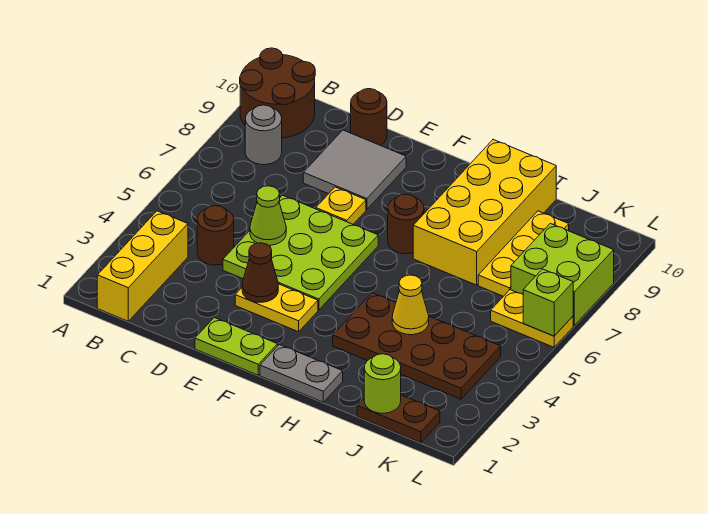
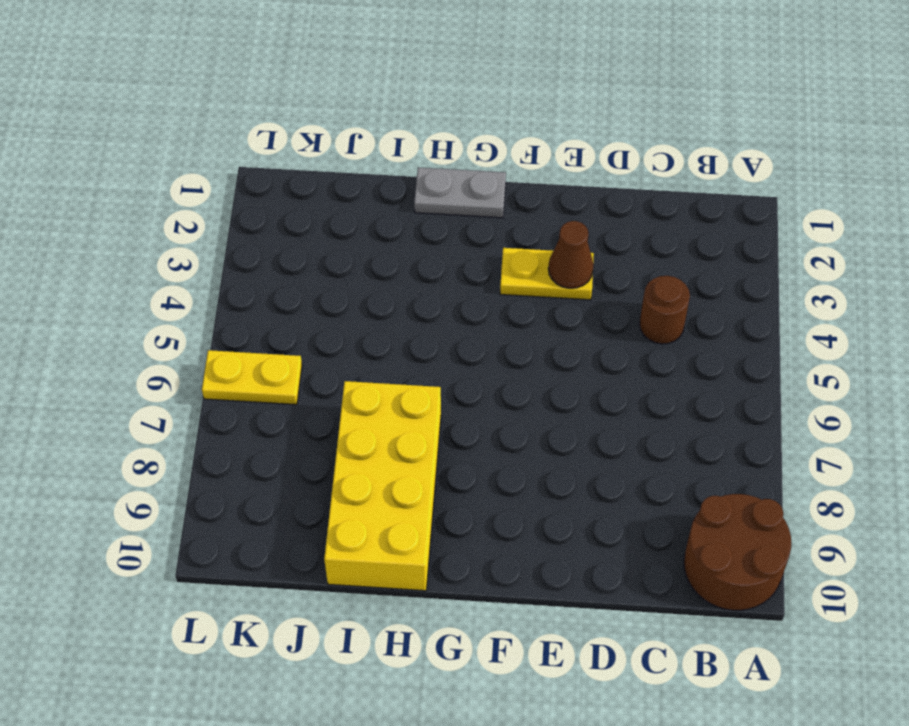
none -> yellow brick B1:B3 level 1
none -> grey round brick B8 level 1
none -> lime plate D4:F6 level 1

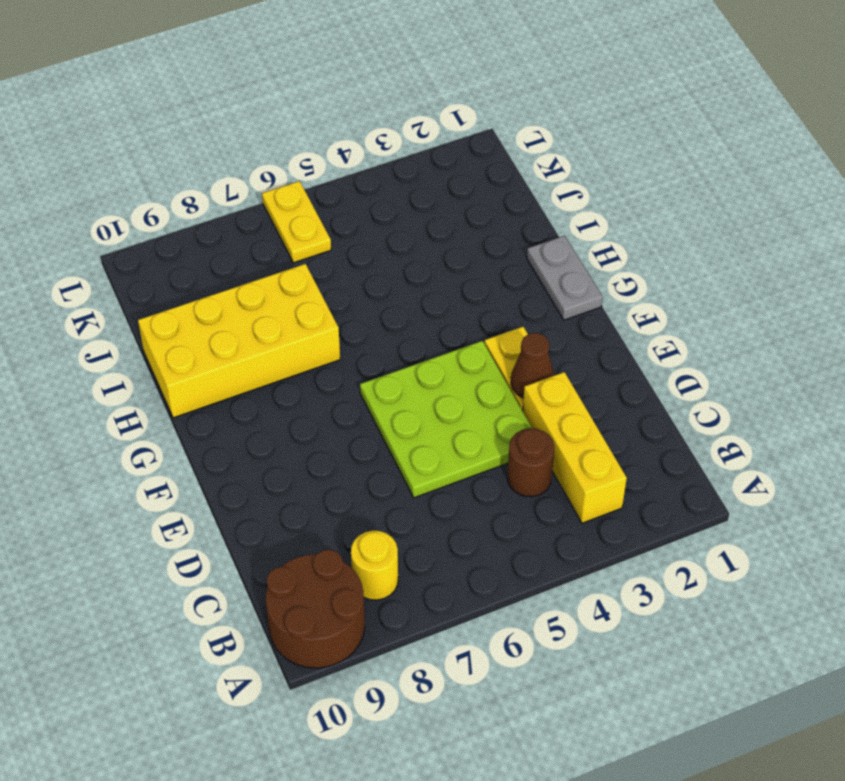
yellow brick B3:D3 level 1 -> yellow brick B1:B3 level 1
yellow round brick B8 level 1 -> grey round brick B8 level 1
none -> grey tile D8:E9 level 1
none -> brown round brick D10 level 1
none -> lime plate E1:F1 level 1

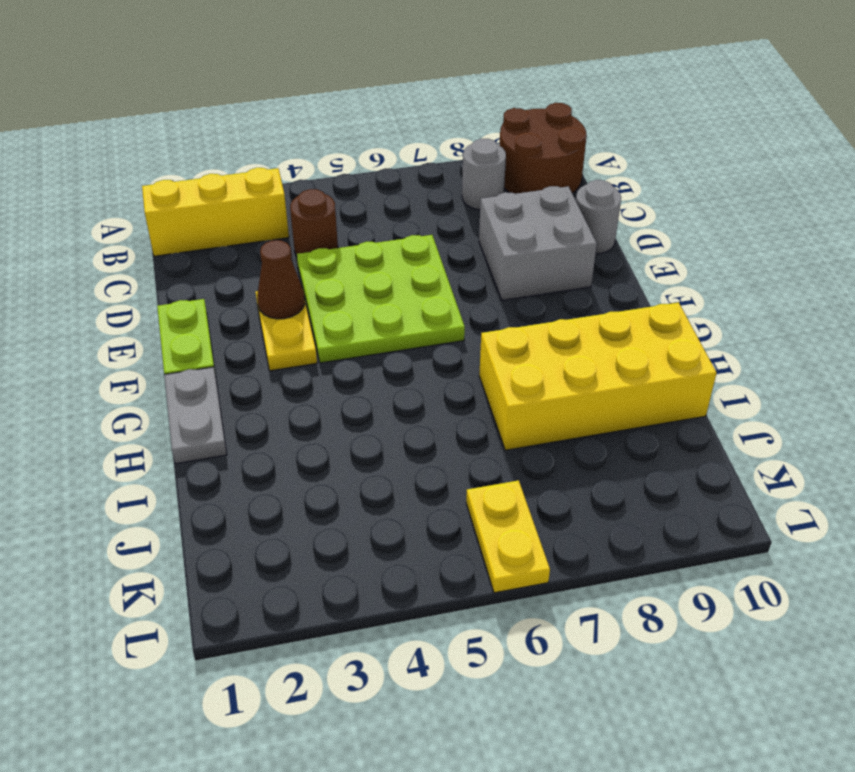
grey brick D8:E9 level 1 -> grey tile D8:E9 level 1
grey round brick D10 level 1 -> brown round brick D10 level 1
none -> yellow plate E7 level 1
none -> brown round brick G7 level 1
none -> brown plate H3:K4 level 1

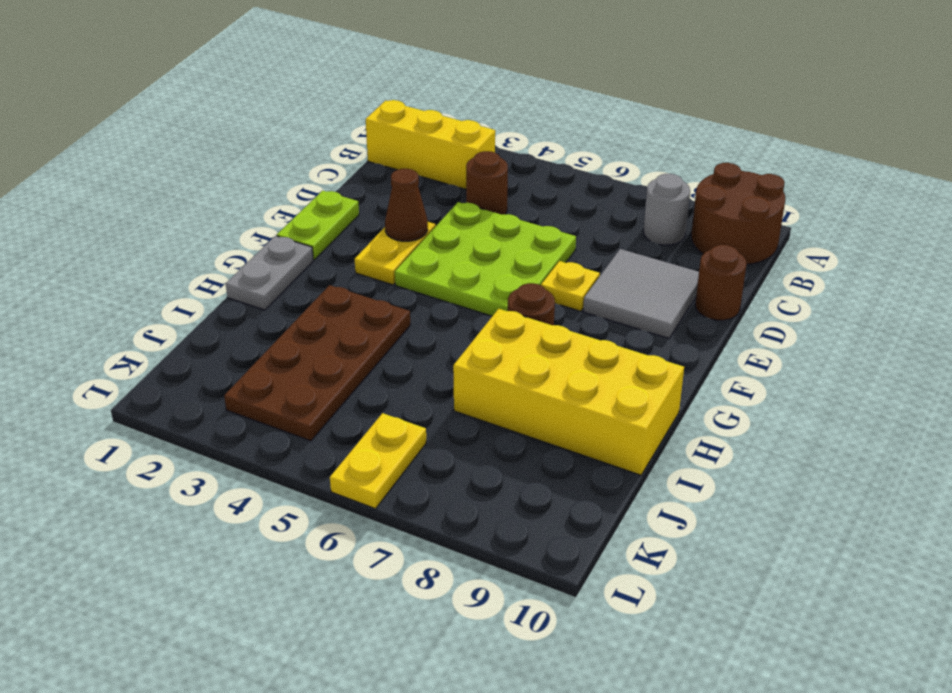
none -> brown plate J1:K1 level 1
none -> yellow plate J7:J9 level 1
none -> lime brick K7:L8 level 1

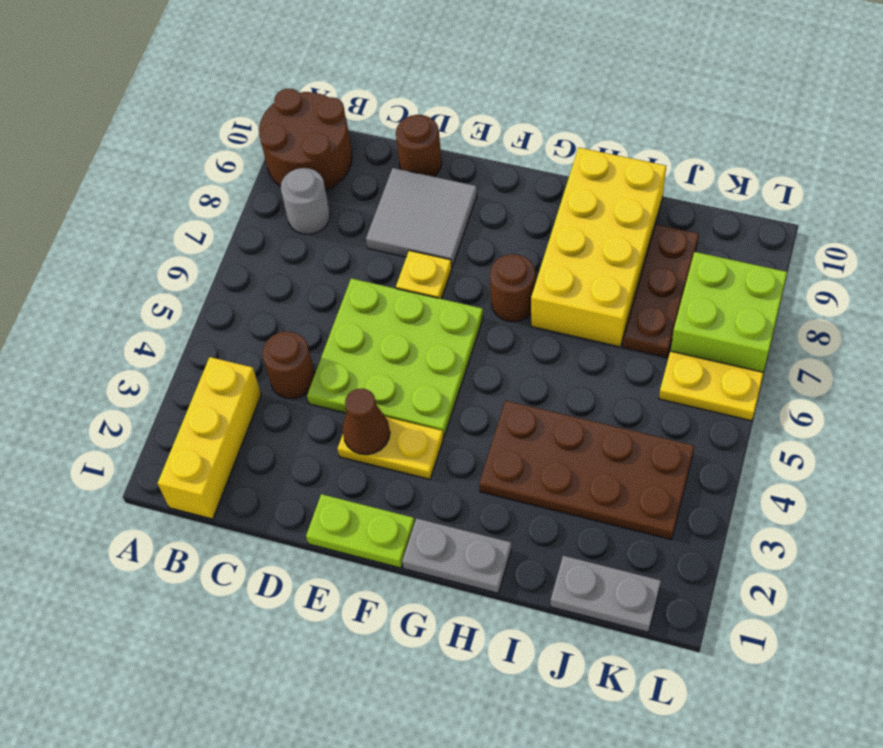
grey plate J1:K1 level 1 -> brown plate J1:K1 level 1
brown plate J7:J9 level 1 -> yellow plate J7:J9 level 1
none -> lime cone D5 level 2
none -> yellow cone I4 level 2
none -> lime round brick J1 level 2

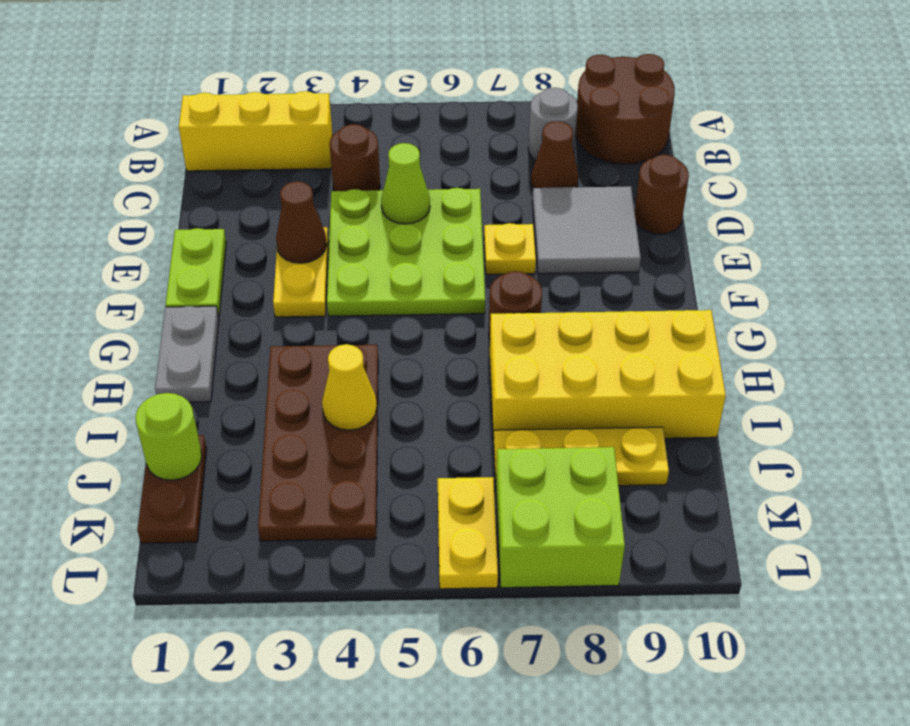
brown cone C8 level 1 -> none
none -> lime brick L6 level 2

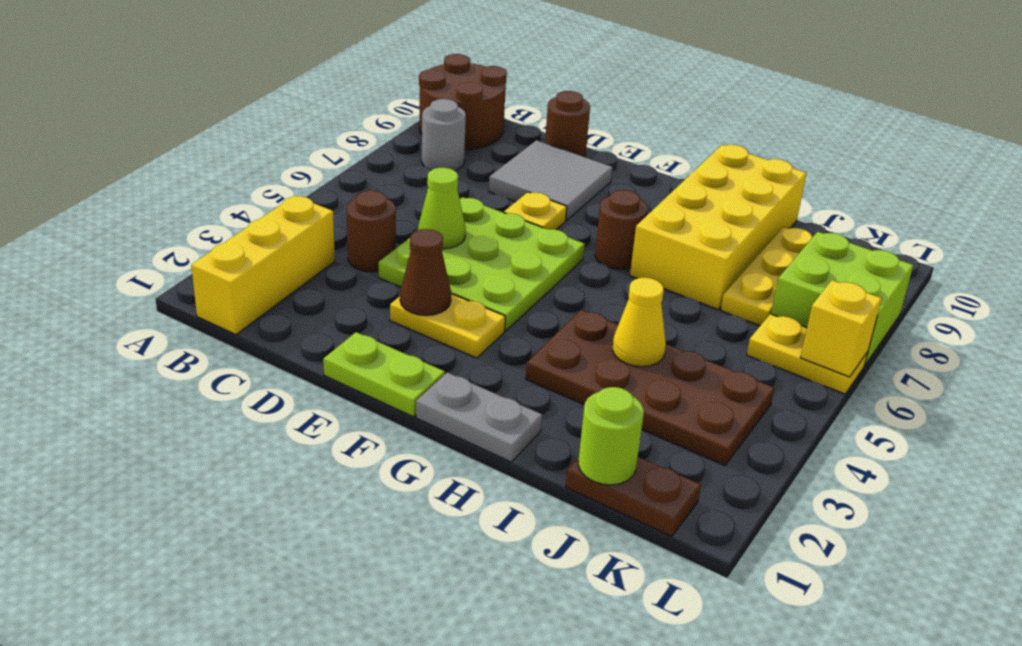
yellow brick L6 level 2 -> lime brick L6 level 2

